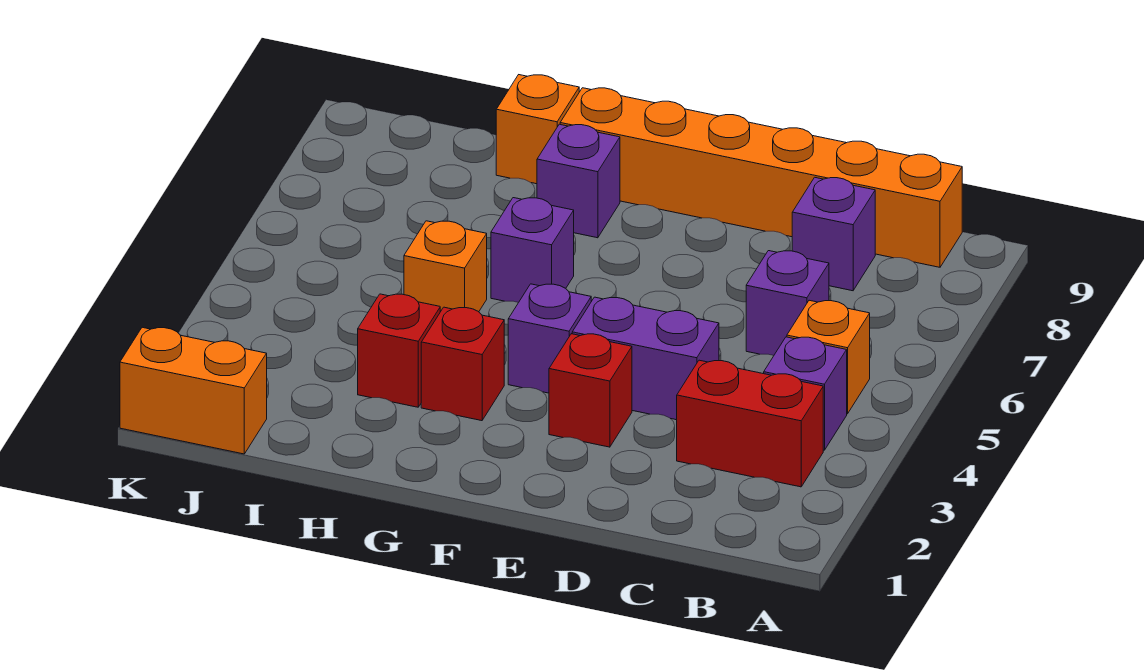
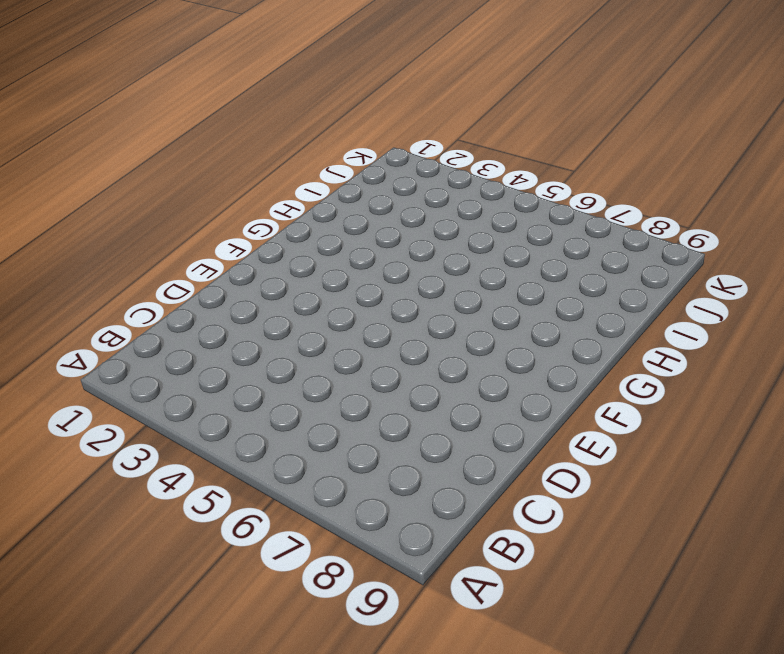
none -> red brick B3:C3 level 1
none -> purple brick B4 level 1
none -> orange brick B5 level 1

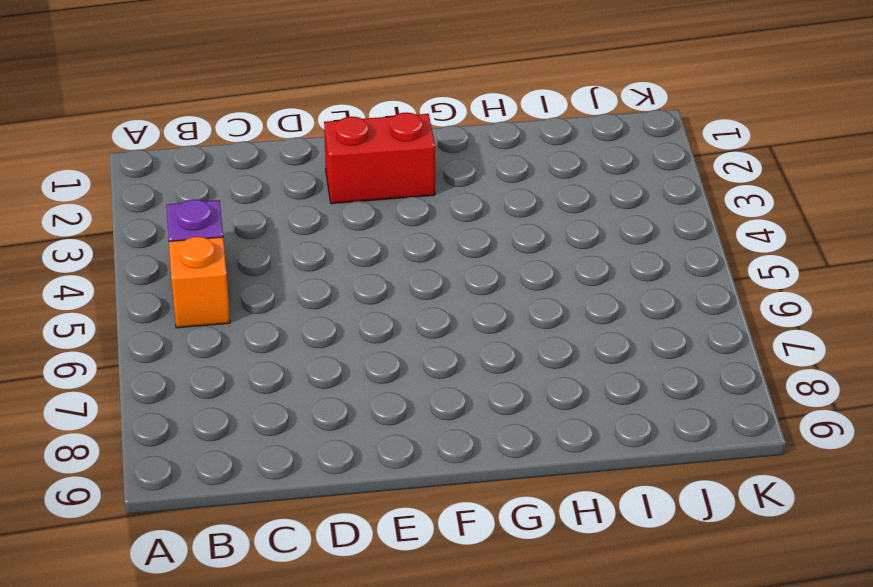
red brick E2:F2 level 1 -> red brick B3:C3 level 1
none -> orange brick B9:G9 level 1
none -> purple brick C6 level 1
none -> purple brick C8 level 1

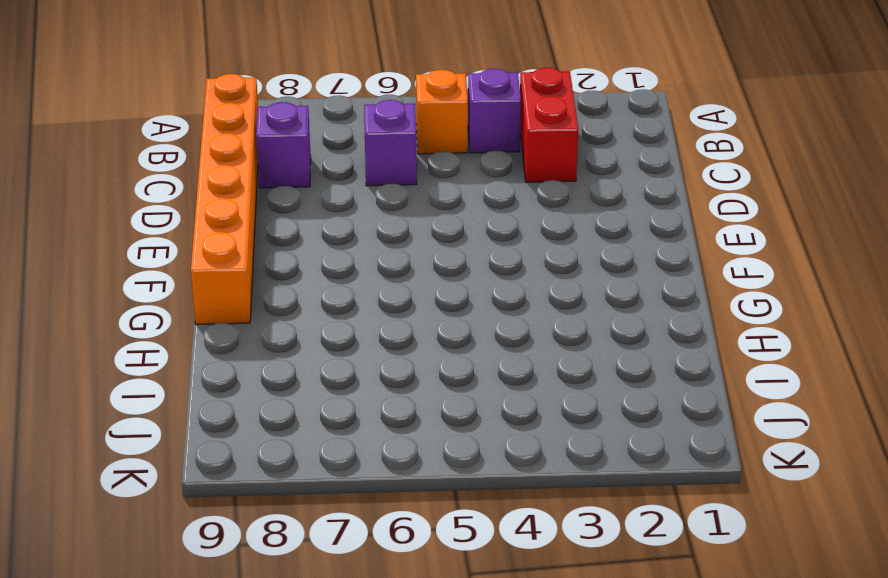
none -> purple brick D4:E4 level 1
none -> red brick E3 level 1
none -> purple brick F4 level 1

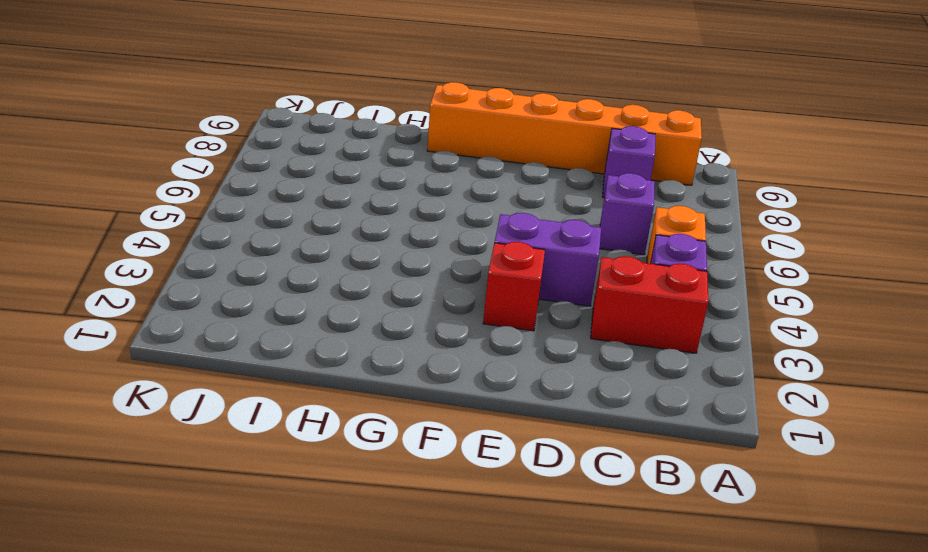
none -> purple brick F4 level 1
none -> red brick G3 level 1
none -> purple brick G6 level 1

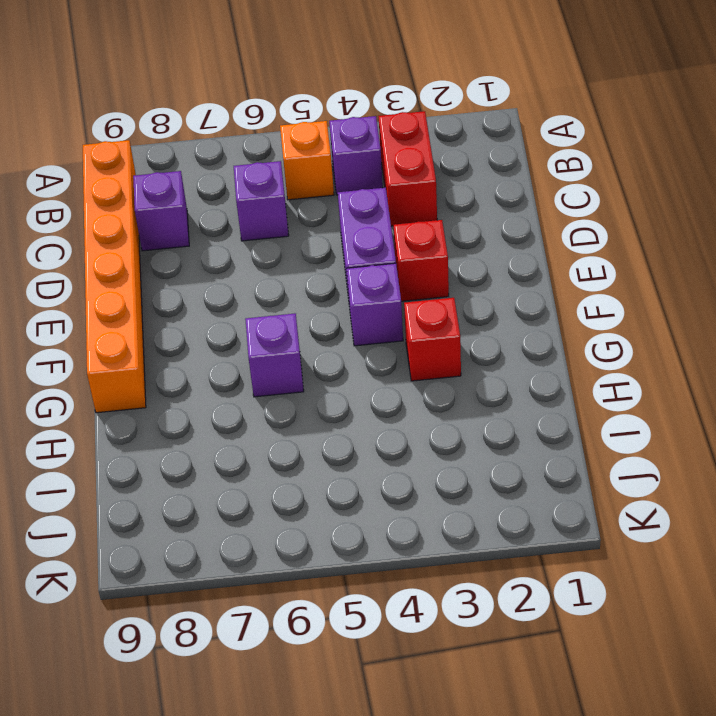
none -> purple brick G8 level 1
none -> red brick H3 level 1
none -> orange brick H5 level 1

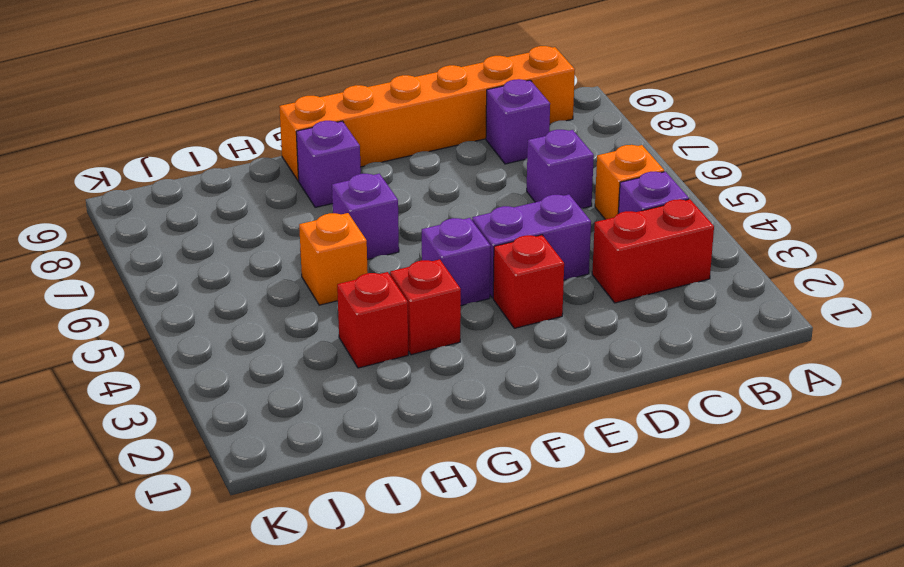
none -> orange brick H9 level 1
none -> orange brick J1:K1 level 1

